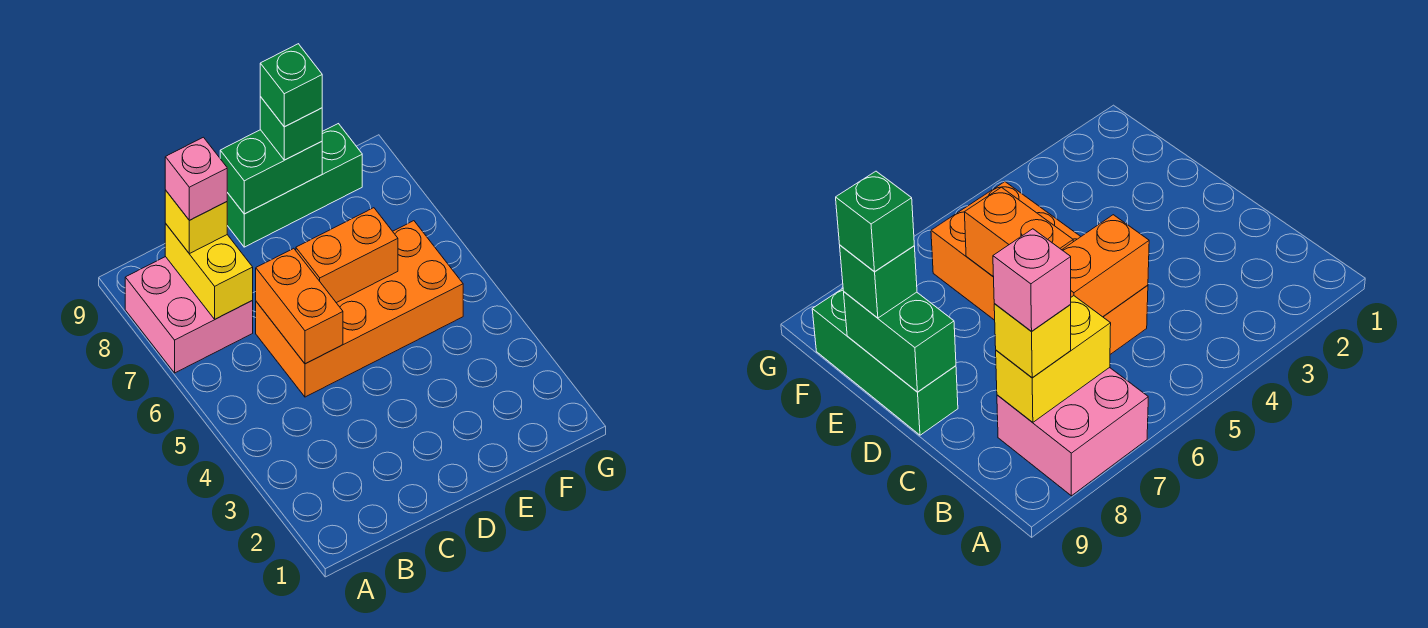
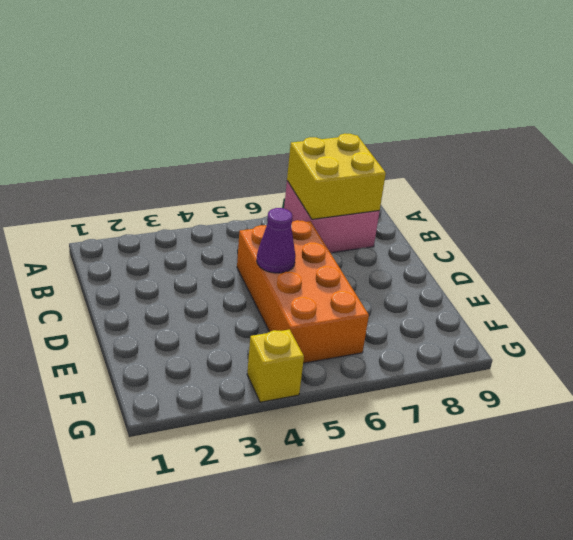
yellow brick A7:B8 level 2 -> yellow brick B7:B8 level 2
purple cone D5 level 2 -> none
yellow brick G4 level 1 -> yellow brick B8 level 3
none -> green brick D9:F9 level 1
none -> orange brick C5:C6 level 2

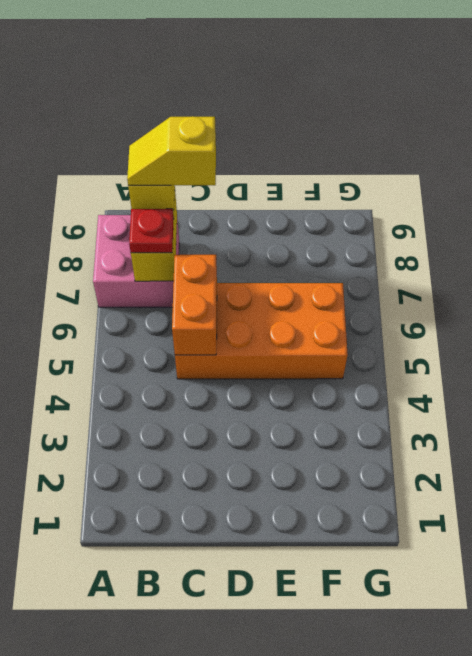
red plate B7 level 3 -> none
yellow slope B8:C8 level 4 top C -> pink brick B8 level 4
none -> green brick D9:F9 level 1
none -> orange brick D6:E6 level 2

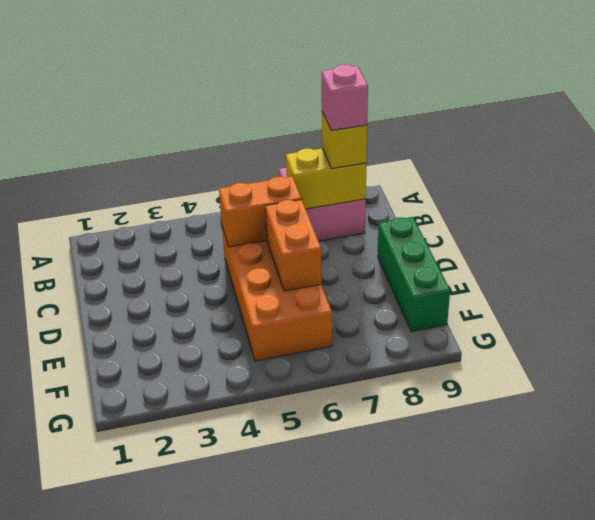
none -> green brick D9:E9 level 2
none -> green brick E9 level 3

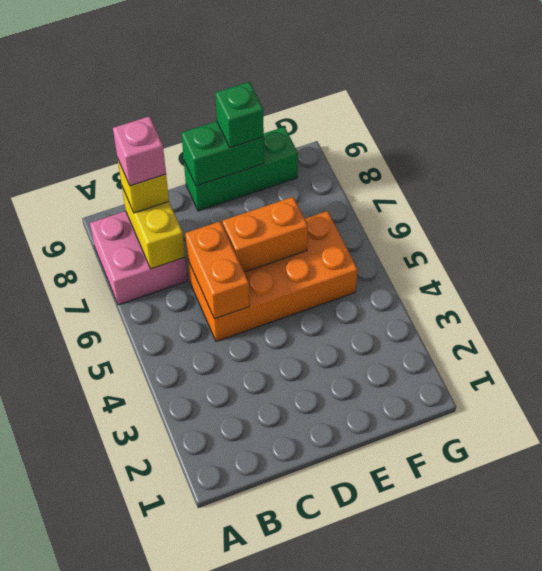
none -> green brick E9 level 4

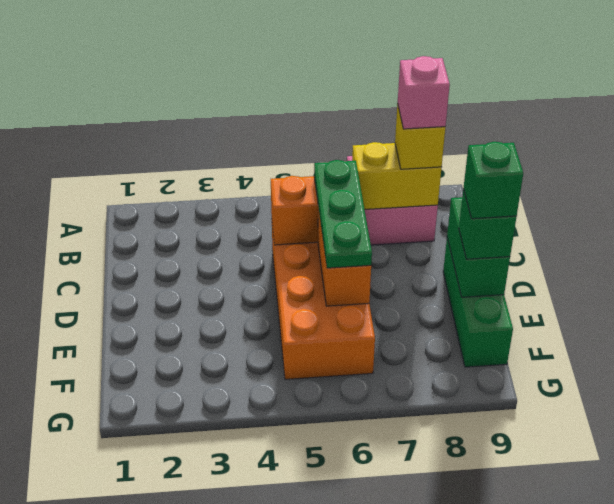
green plate C6:E6 level 3 -> none

